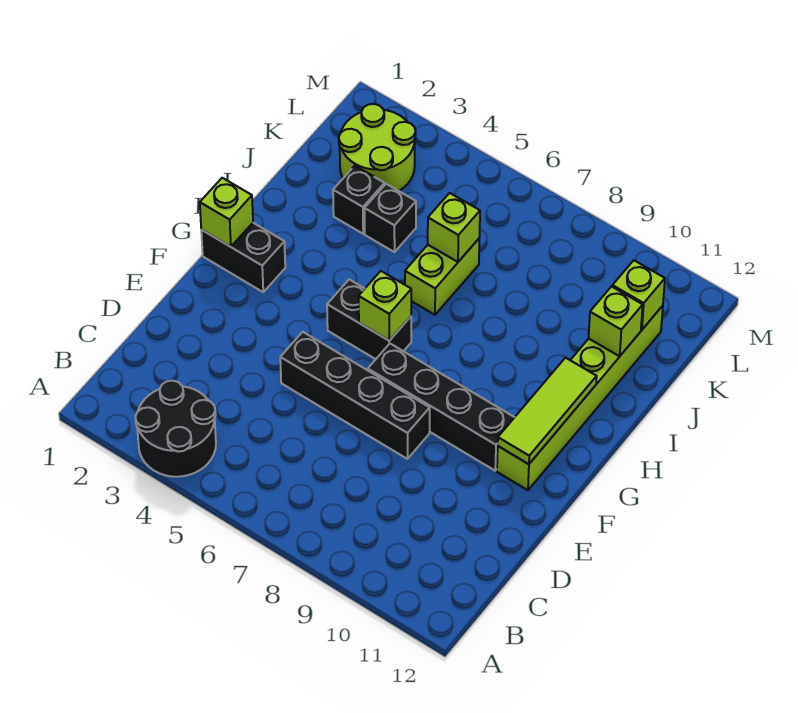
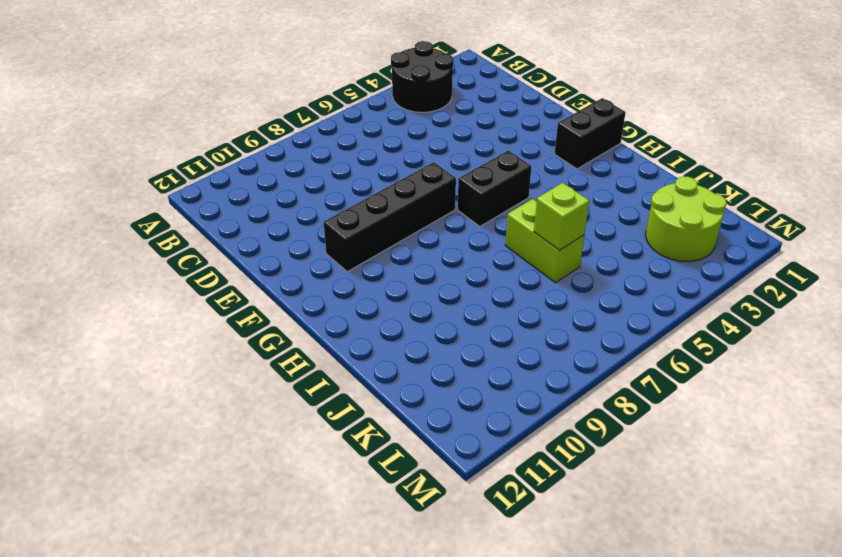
none -> black brick E5:E8 level 1
none -> lime brick F11:K11 level 1
none -> black brick J3 level 1

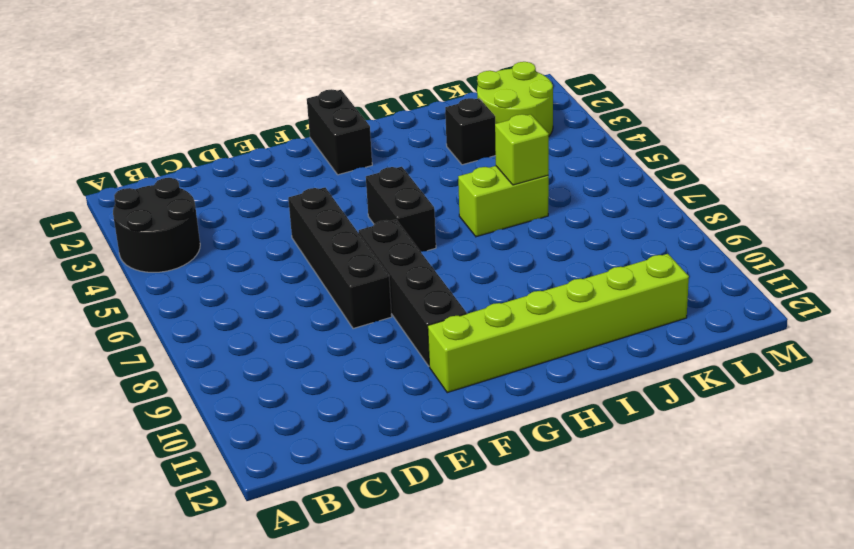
none -> black brick J4 level 1
none -> lime tile F11:H11 level 2
none -> lime brick G1 level 2

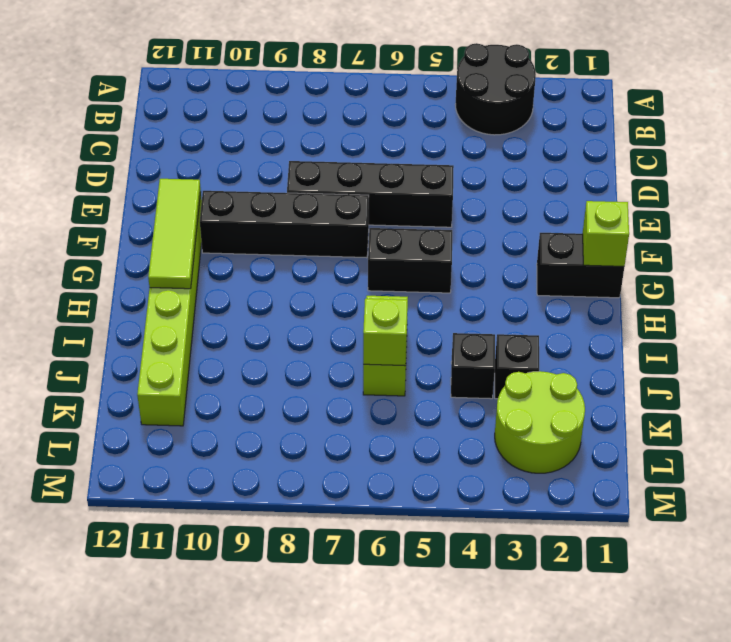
none -> lime brick G6 level 2
none -> lime brick J11 level 2
none -> lime brick K11 level 2

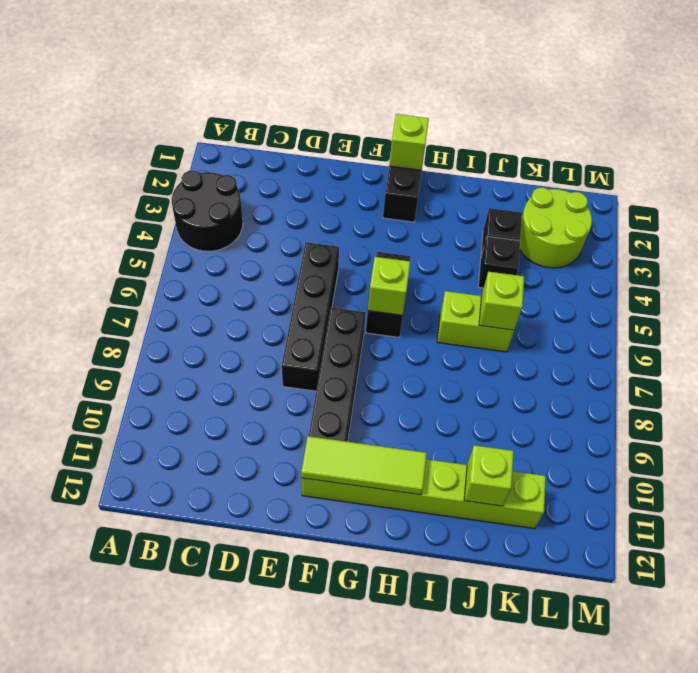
none -> lime brick K11 level 2

